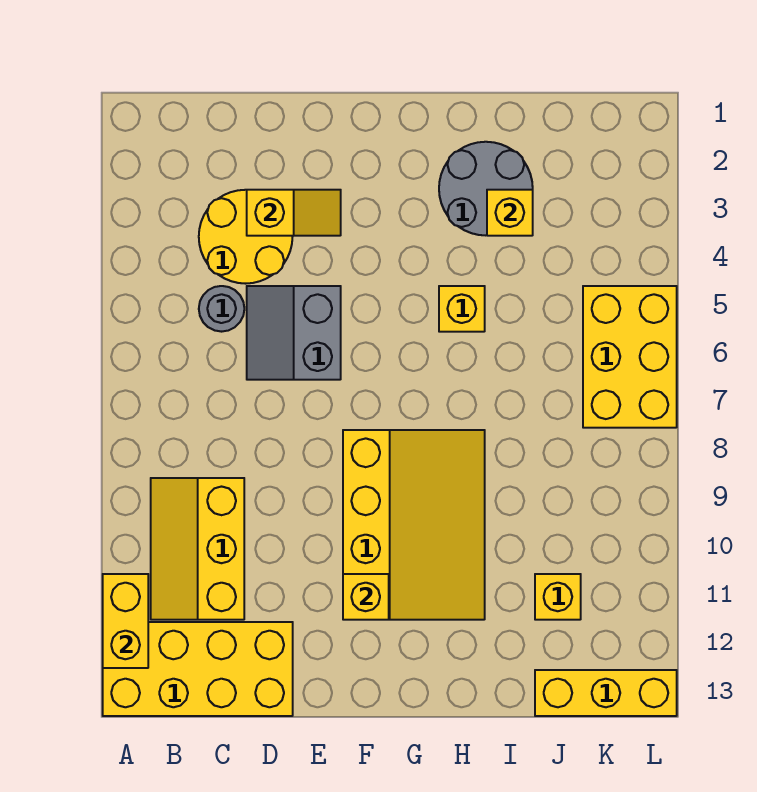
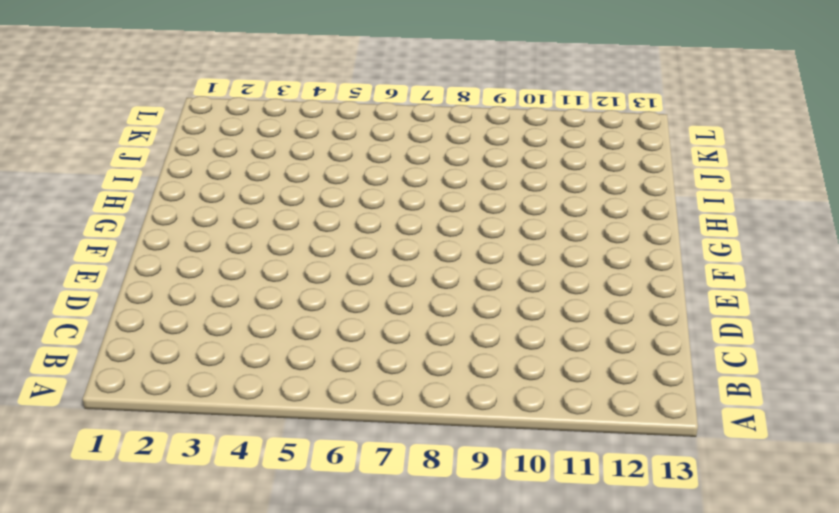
none -> yellow brick A12:D13 level 1
none -> yellow slope B9:C11 level 1 top C
none -> yellow round brick C3:D4 level 1

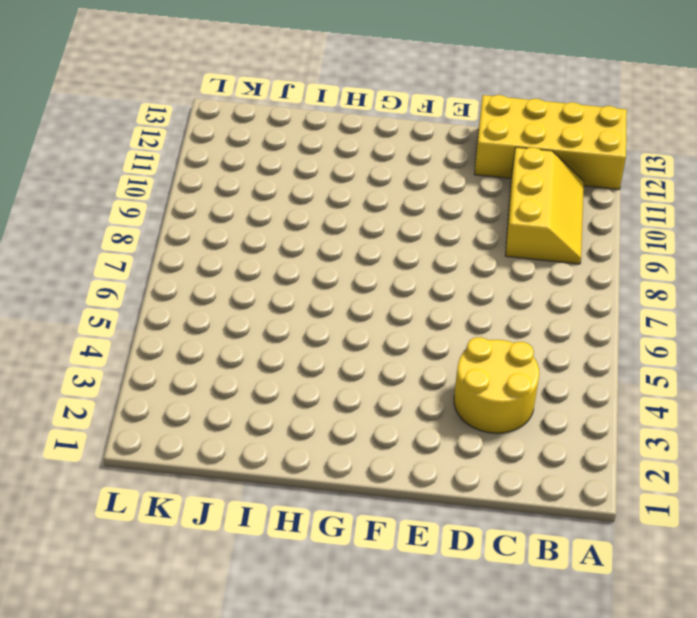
none -> grey round brick C5 level 1
none -> grey slope D5:E6 level 1 top E
none -> yellow slope F8:H11 level 1 top F

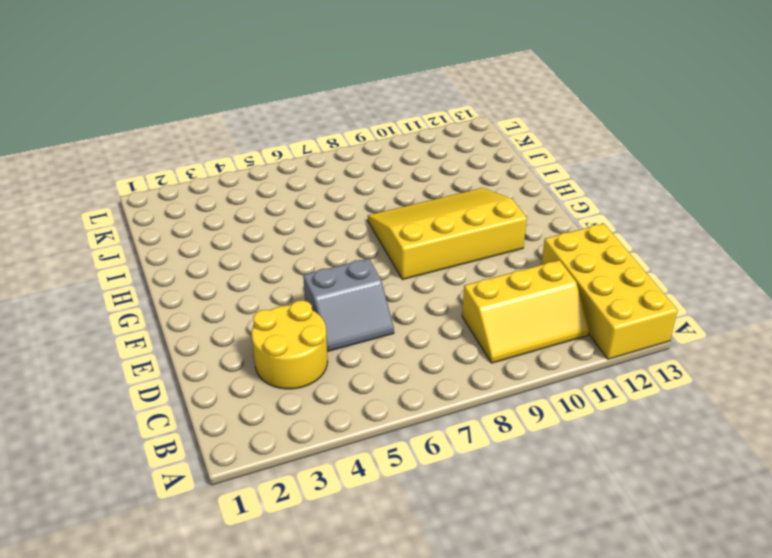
none -> grey round brick C5 level 1
none -> grey round brick H2:I3 level 1
none -> yellow brick H5 level 1

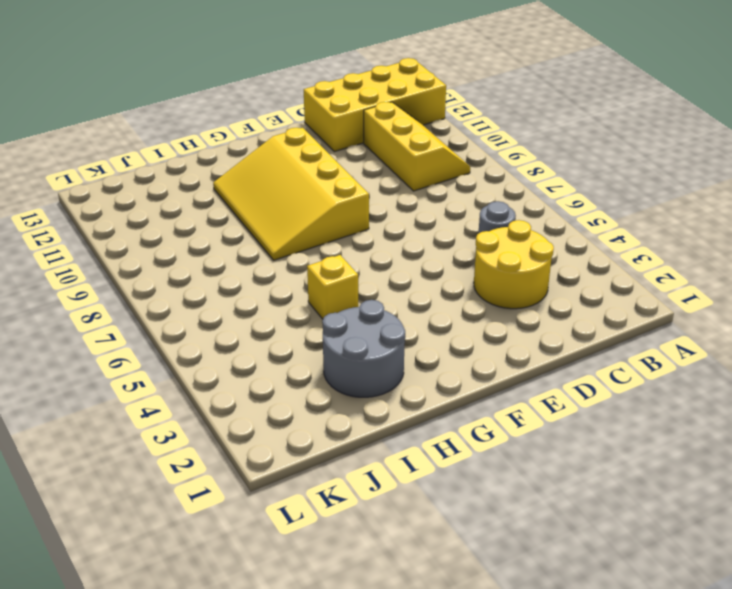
none -> grey slope D5:E6 level 1 top E
none -> yellow brick J11 level 1
none -> yellow brick J13:L13 level 1

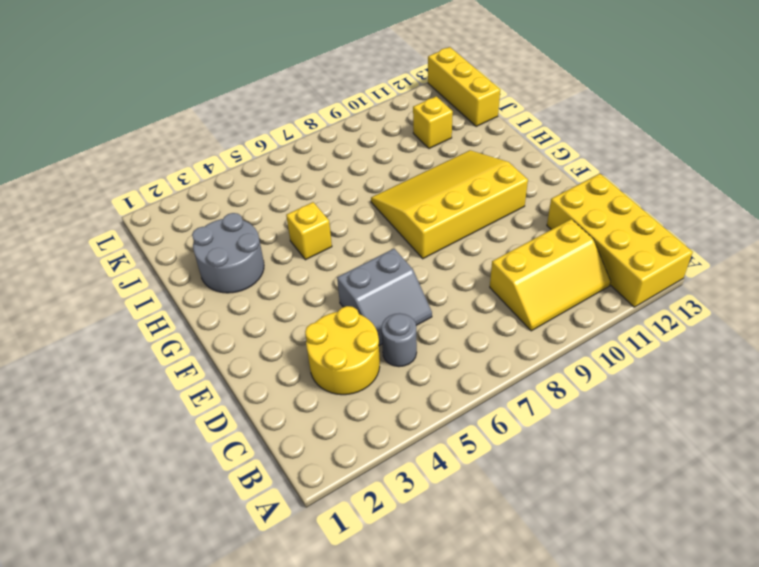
none -> yellow brick K5:L7 level 1
none -> yellow brick A11:A12 level 2
none -> yellow slope D3:E3 level 2 top D

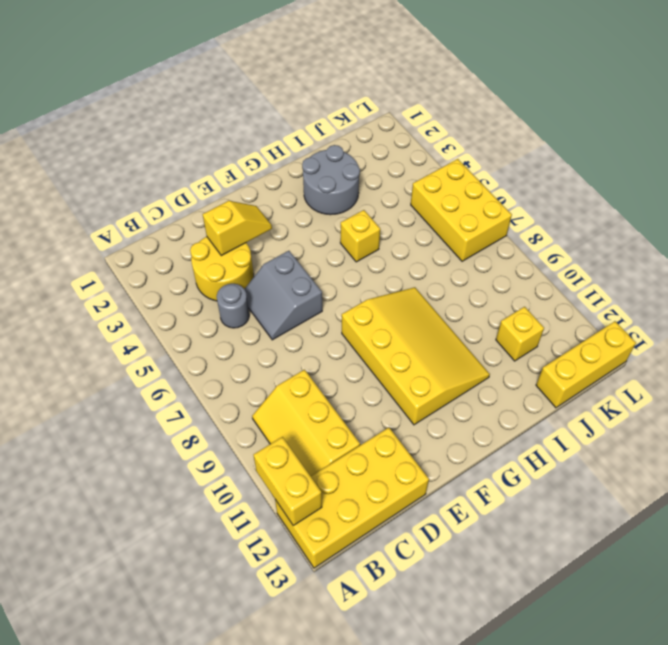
none -> yellow brick F11 level 2
none -> yellow brick I3 level 2

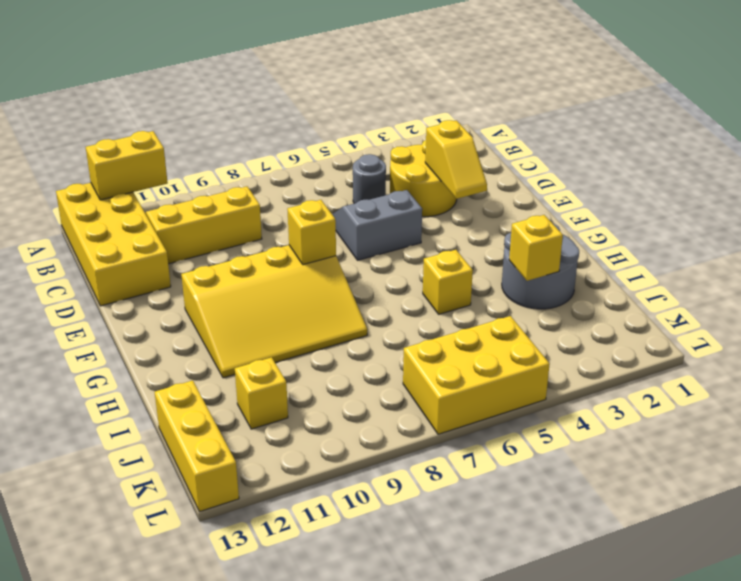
yellow brick F8 level 2 -> yellow brick F11 level 2

